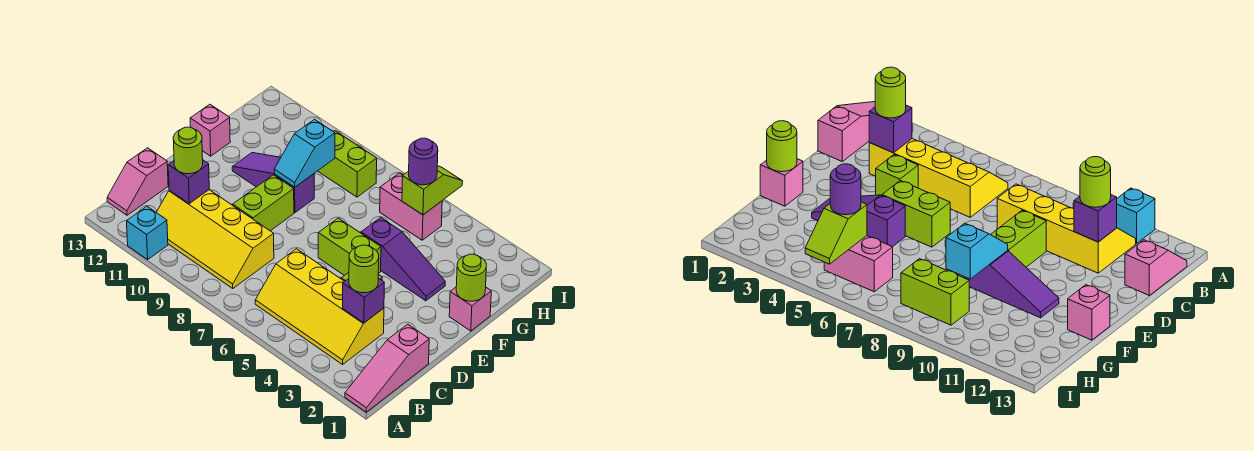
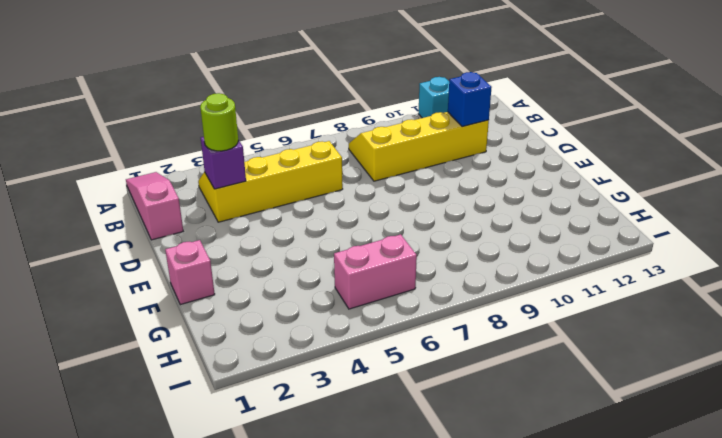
blue brick C11 level 2 -> purple brick C11 level 2
none -> pink slope B13:C13 level 1 top C
none -> lime brick D4 level 1
none -> lime brick D9:E9 level 1

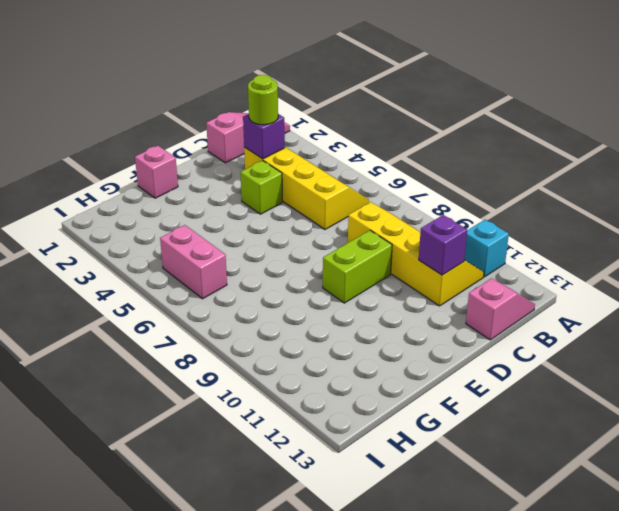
none -> lime brick E5:E6 level 1
none -> purple slope F3:F5 level 1 top 5
none -> purple slope F9:F11 level 1 top 9

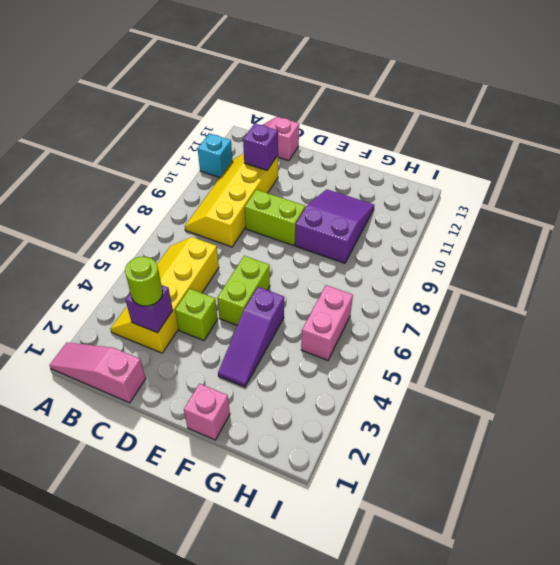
purple slope F9:G11 level 1 top 9 -> purple slope F9:F11 level 1 top 9
none -> pink brick F13 level 1
none -> lime brick H8:H9 level 1
none -> lime round brick F1 level 2

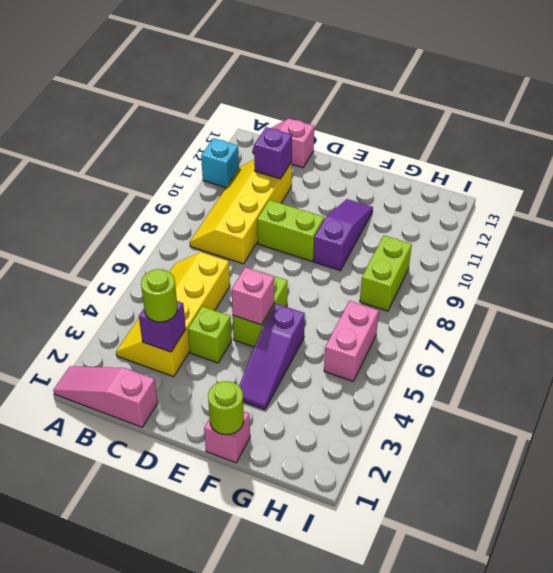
pink brick E5 level 2 -> pink brick F13 level 1
none -> cyan slope F9:G9 level 2 top G
none -> lime slope H5:I5 level 2 top H
none -> lime round brick C11 level 3

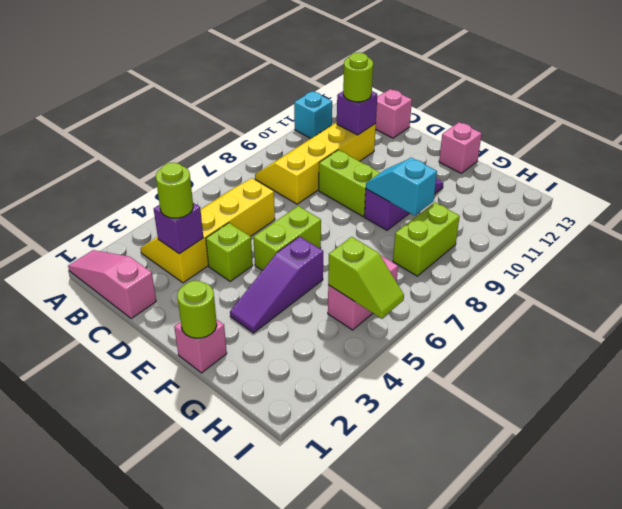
none -> purple round brick H5 level 3

